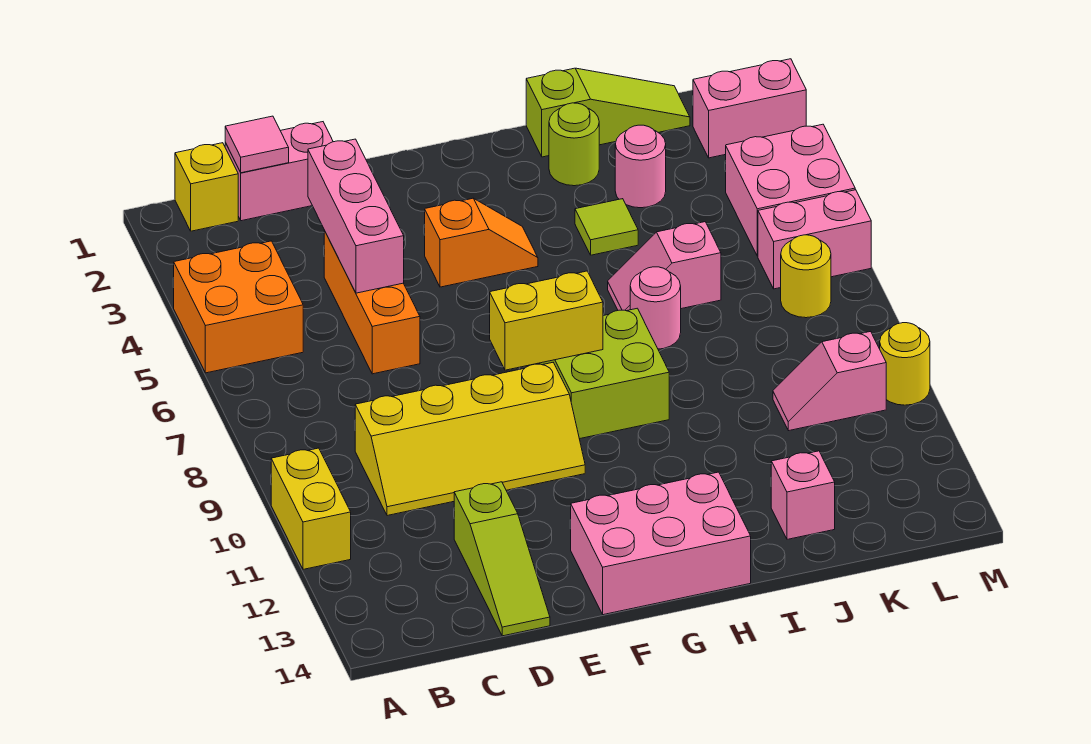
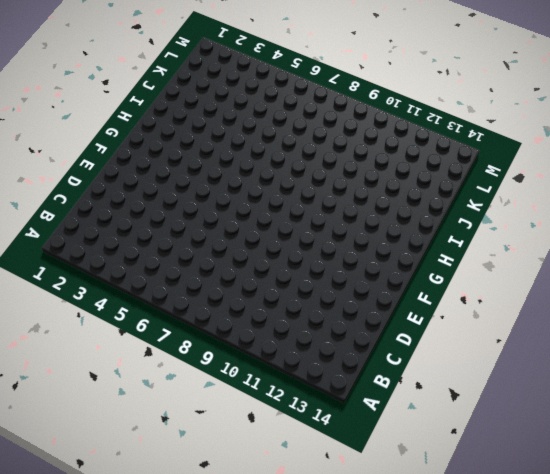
none -> orange brick A4:B5 level 1
none -> yellow brick A10:A11 level 1
none -> yellow brick B1 level 1

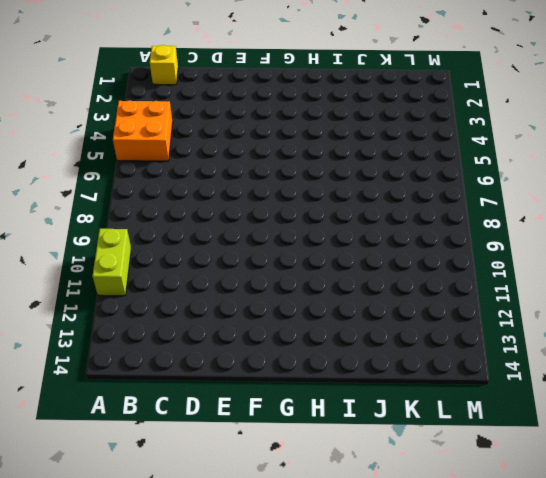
lime brick A10:A11 level 1 -> yellow brick A10:A11 level 1
none -> pink brick C1:D1 level 1
none -> yellow slope C9:F10 level 1 top 9
none -> orange brick D4:D6 level 1

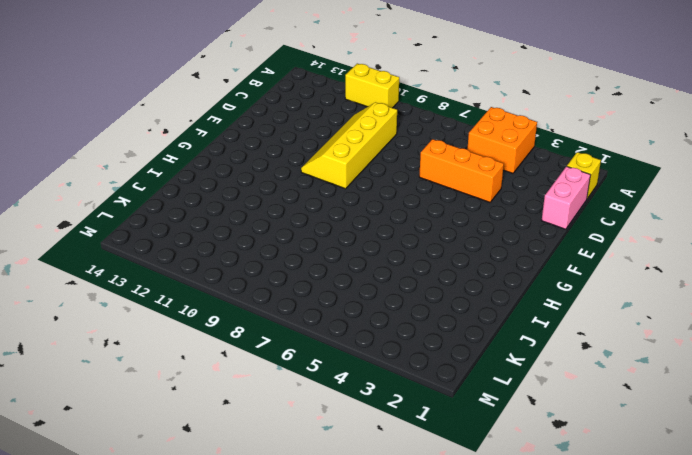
none -> lime slope D12:D14 level 1 top 12
none -> orange slope F4:G4 level 1 top F
none -> pink brick F13:H14 level 1

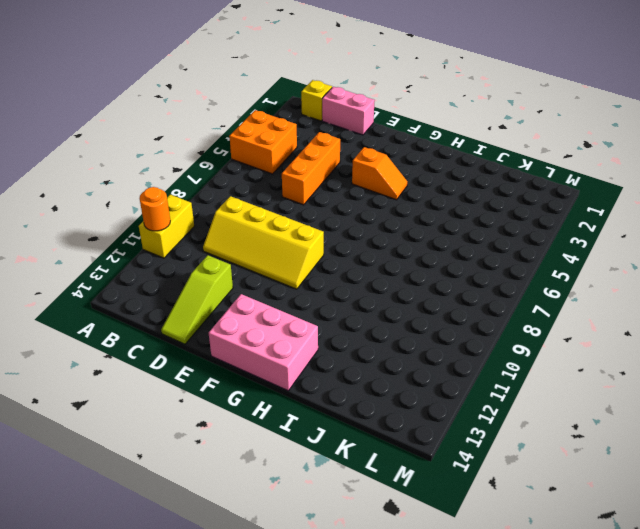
orange round brick A11 level 2 -> none
none -> lime brick G8:H9 level 1
none -> lime slope I1:K1 level 1 top I
none -> lime round brick I2 level 1

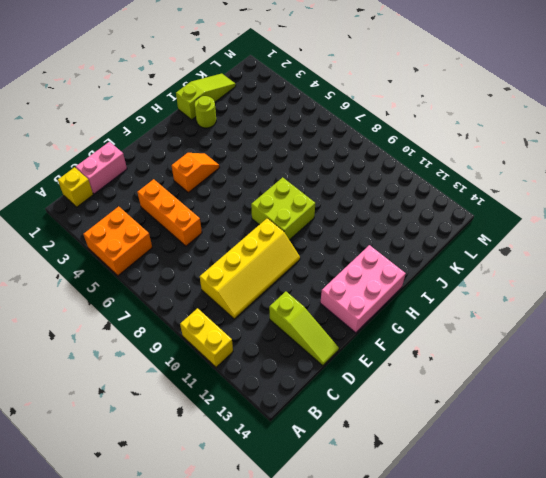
none -> lime tile I4 level 1
none -> pink slope I6:J6 level 1 top J
none -> pink round brick I7 level 1

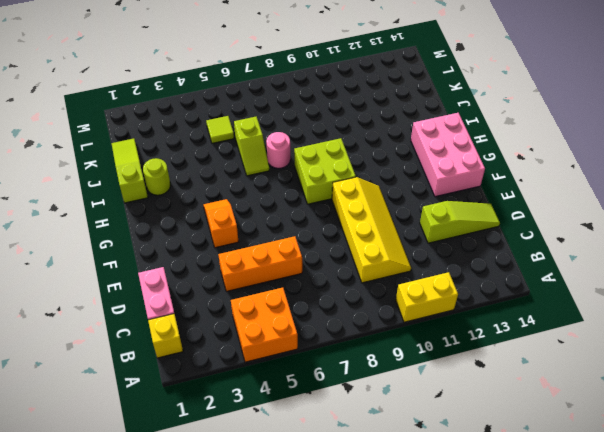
lime slope I6:J6 level 1 top J -> pink slope I6:J6 level 1 top J
lime tile K5 level 1 -> lime tile I4 level 1
none -> pink round brick J3 level 1
none -> pink brick J13 level 1
none -> pink slope K10:L10 level 1 top L

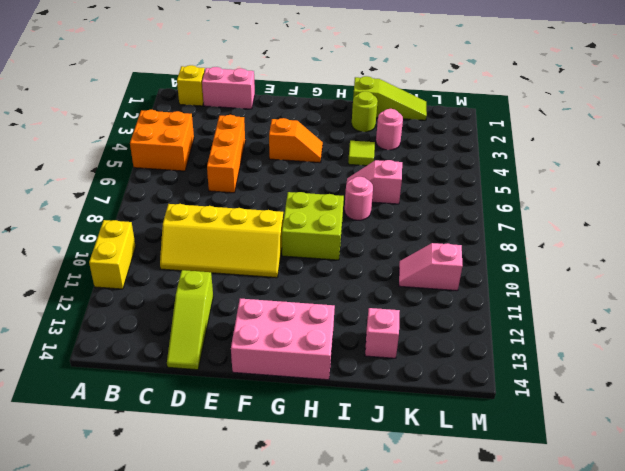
none -> pink brick L2:M2 level 1
none -> pink brick L4:M5 level 1
none -> pink brick L6:M6 level 1

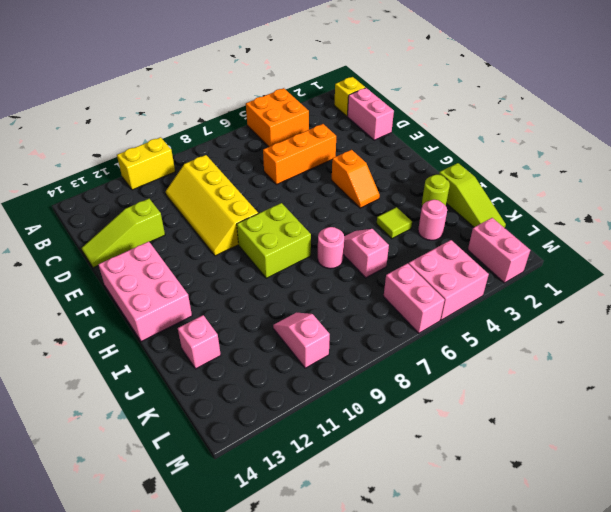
none -> yellow round brick L7 level 1
none -> yellow round brick M10 level 1
none -> pink tile C1 level 2

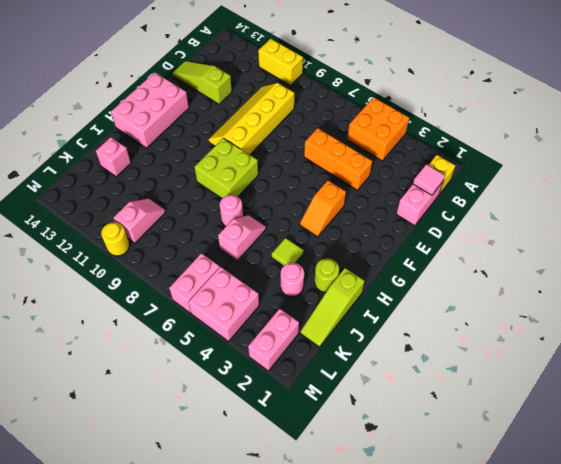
none -> yellow round brick L7 level 1
none -> pink brick D3:D5 level 2
none -> yellow brick F8:G8 level 2

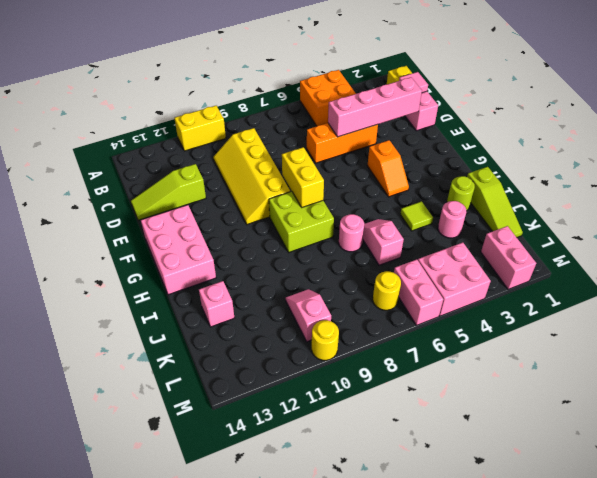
pink brick D2:D5 level 2 -> pink brick D3:D5 level 2

